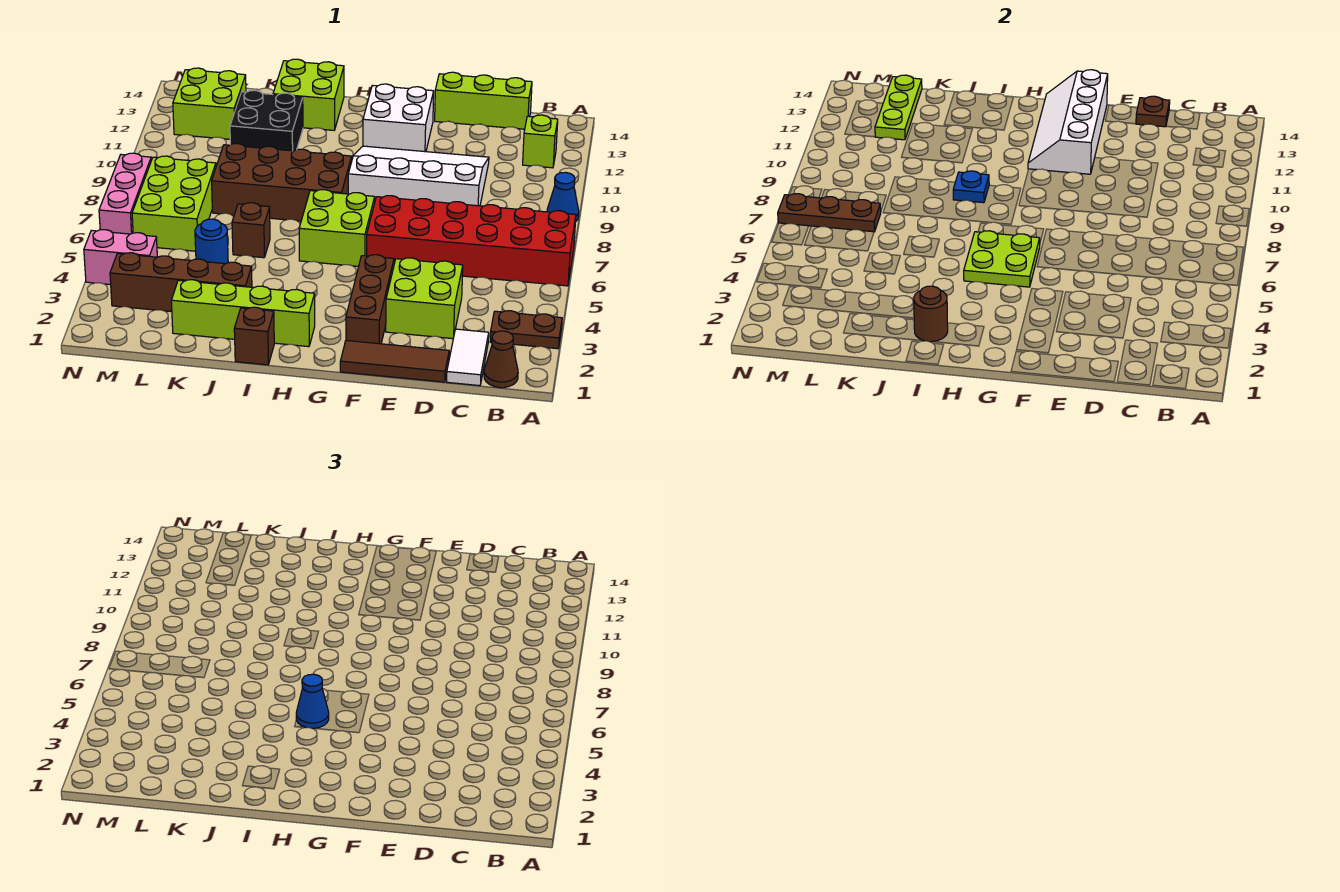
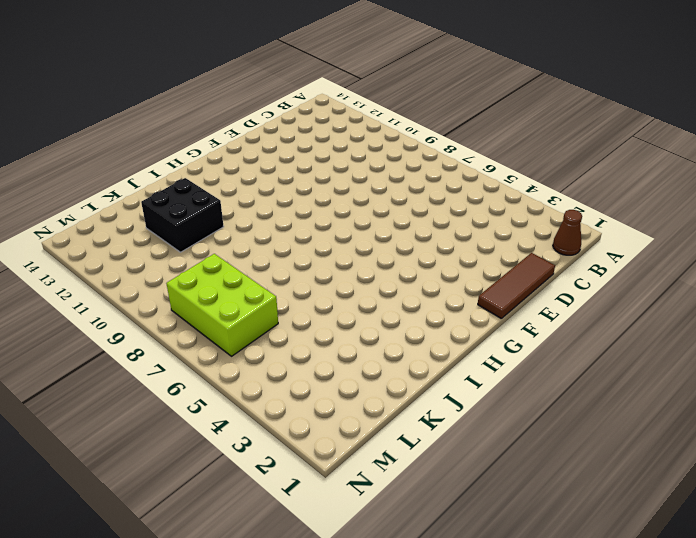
none -> brown plate A3:B3 level 1
none -> red brick A6:F7 level 1
none -> blue cone A9 level 1
none -> lime brick B12 level 1

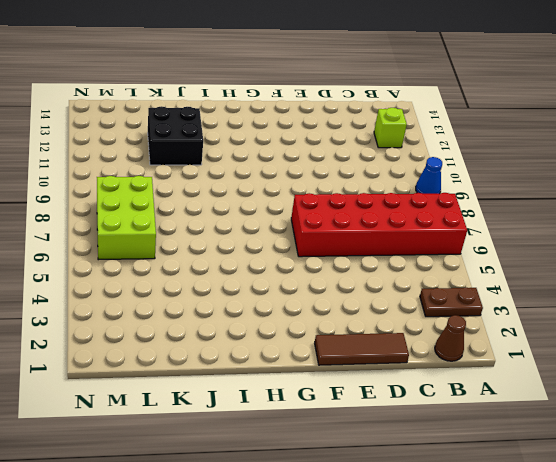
none -> white tile C1:C2 level 1
none -> lime brick C14:E14 level 1
none -> lime brick D3:E4 level 1
none -> white slope D9:G11 level 1 top 9

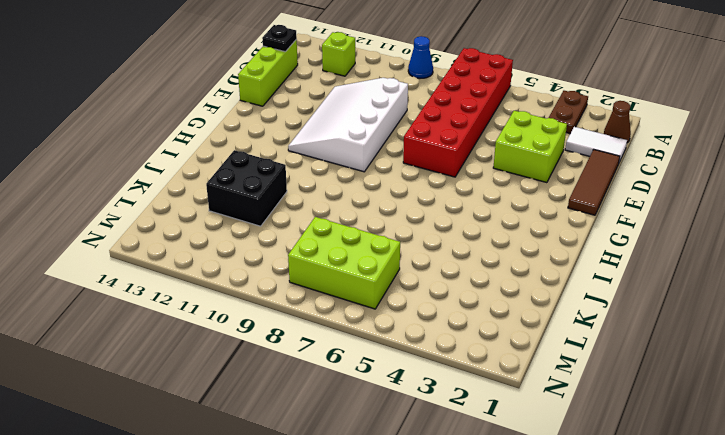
black plate C14 level 2 -> none
none -> brown brick F2:F4 level 1
none -> white brick F12:G13 level 1
none -> lime brick G6:H7 level 1
none -> lime brick H2:K2 level 1

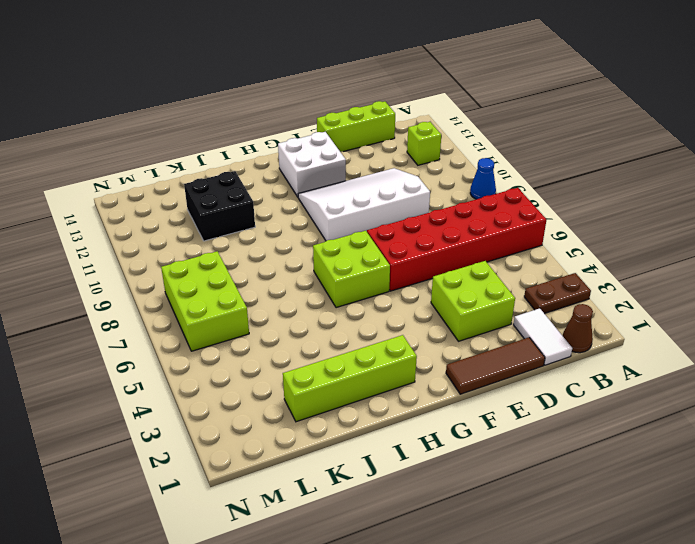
none -> brown brick F2:F4 level 1
none -> brown brick H8:K9 level 1
none -> brown brick I1 level 1
none -> lime brick I13:J14 level 1

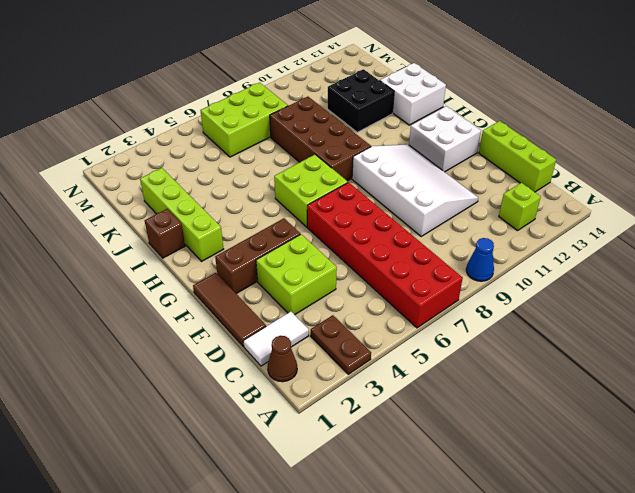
white brick I13:J14 level 1 -> lime brick I13:J14 level 1
none -> brown brick J3:M3 level 1
none -> brown brick J6 level 1
none -> blue round brick K5 level 1
none -> lime brick L12:M13 level 1

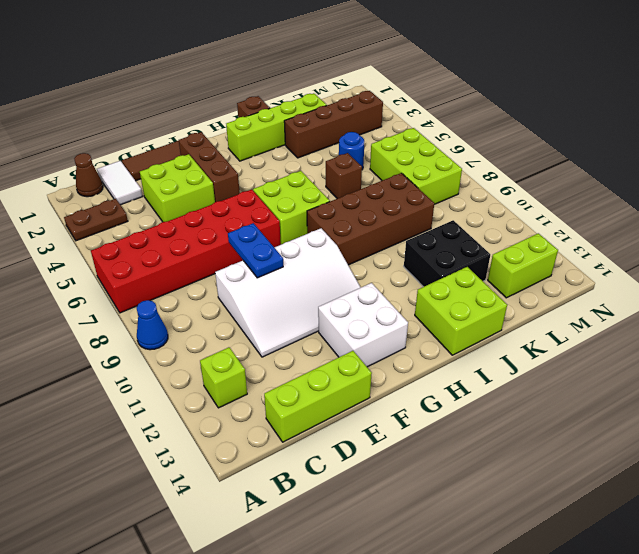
blue plate E8:E9 level 2 -> none
lime brick L13:M13 level 1 -> lime brick L12:M13 level 1
none -> pink brick M4:N4 level 1
none -> pink brick N6:N8 level 1
none -> brown plate D14 level 2
none -> white slope F11:G14 level 2 top F

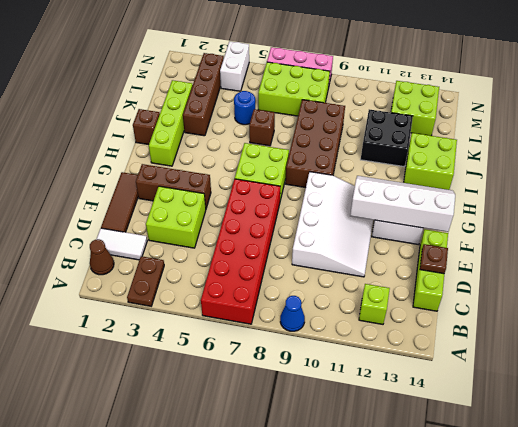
white brick M4:N4 level 1 -> pink brick M4:N4 level 1
none -> lime plate G5:H6 level 2
none -> brown round brick I2 level 2
none -> blue plate I9 level 2
none -> brown plate L7:N7 level 2

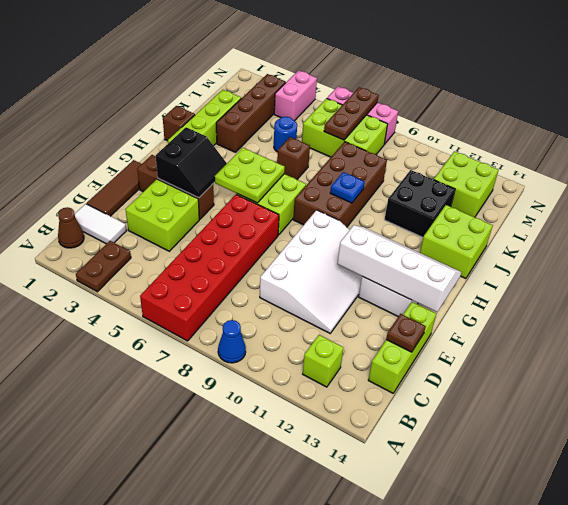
black slope F3:G4 level 2 top 3 -> none
none -> brown round brick I2 level 2
none -> lime plate L12:L14 level 2
none -> blue cone H5 level 3

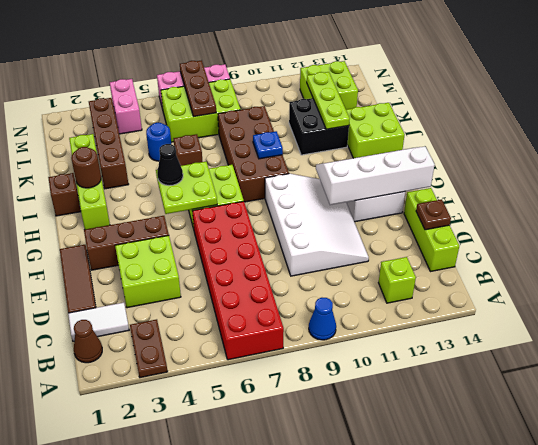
black cone H5 level 3 -> blue cone H5 level 3
lime plate J12:L12 level 2 -> lime plate L12:L14 level 2

